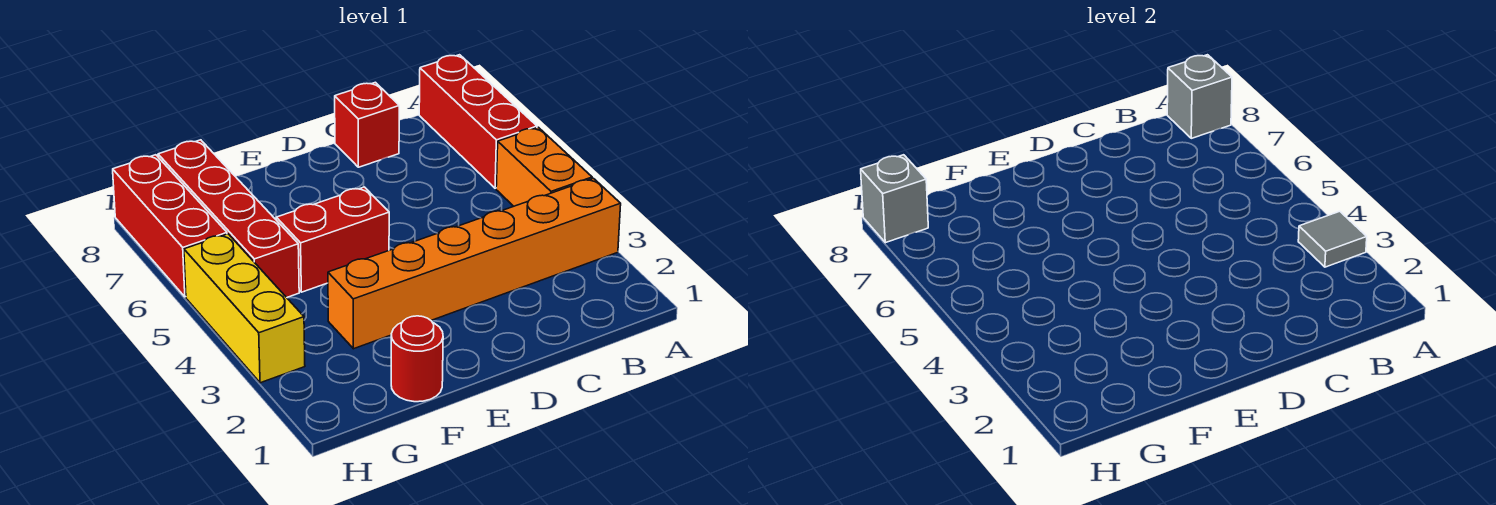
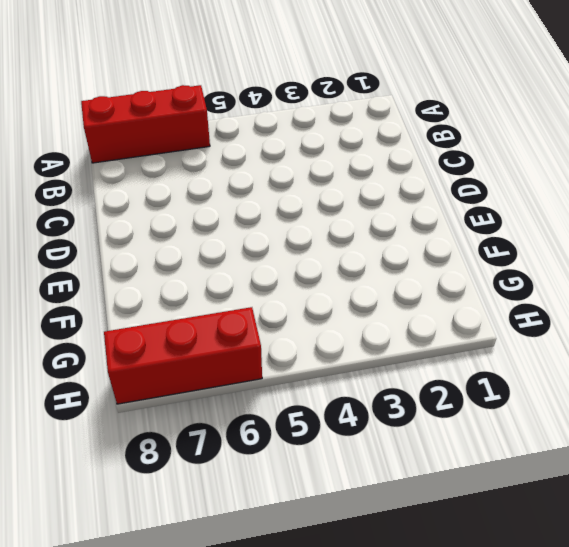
none -> orange brick A3:F3 level 1
none -> orange brick A4:A5 level 1
none -> red brick C8 level 1

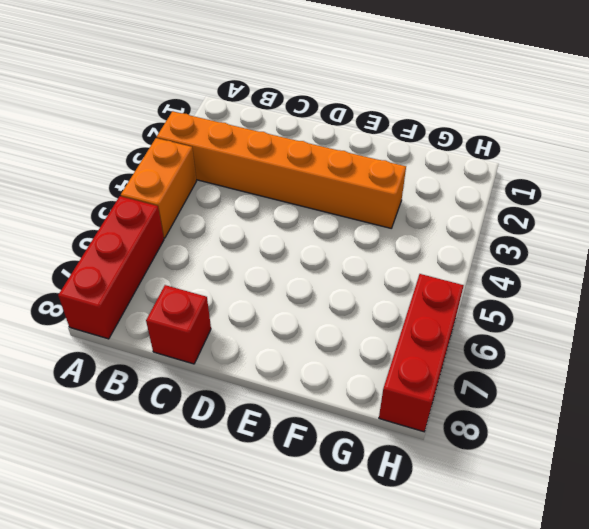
none -> red brick E5:F5 level 1
none -> red round brick F1 level 1
none -> red brick G5:G8 level 1

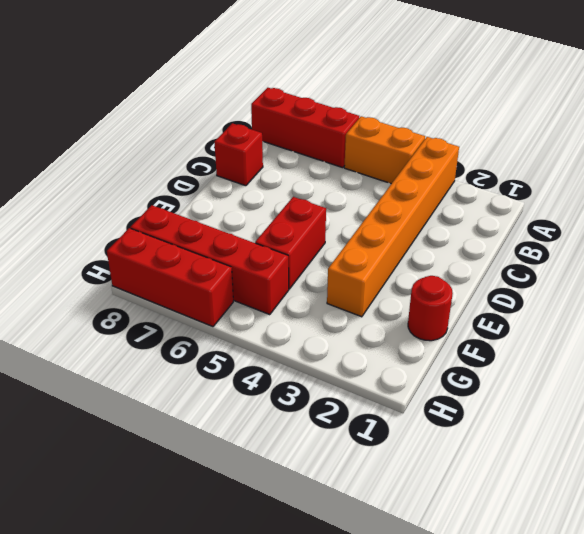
none -> yellow brick H3:H5 level 1
none -> grey tile A3 level 2
none -> grey brick A8 level 2

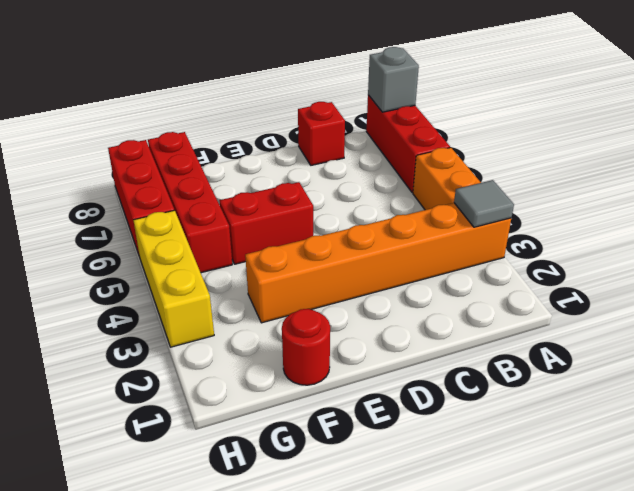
none -> grey brick H8 level 2

